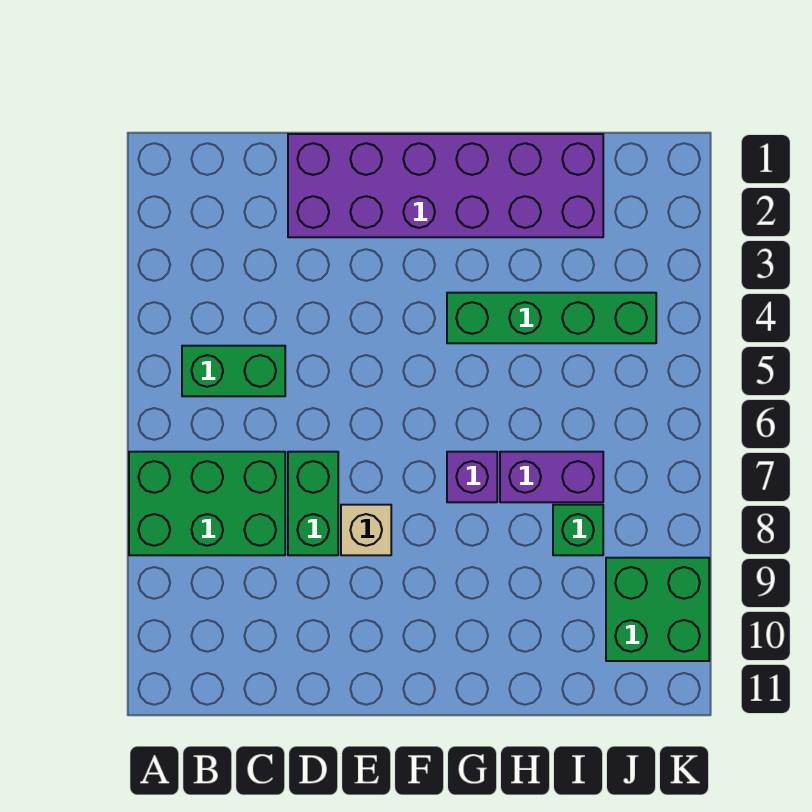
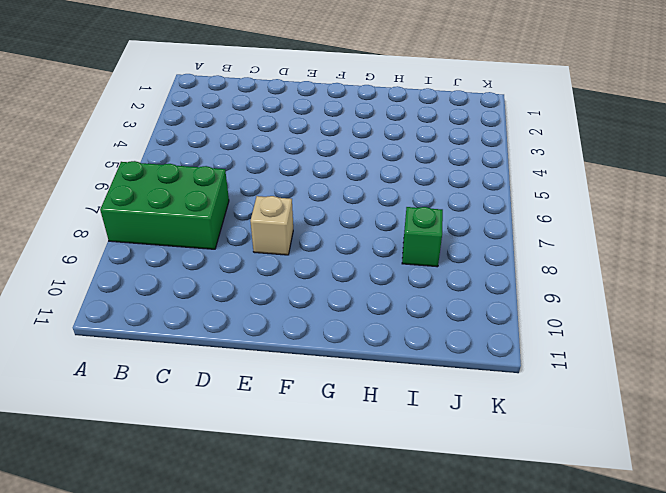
none -> green brick B5:C5 level 1
none -> purple brick D1:I2 level 1

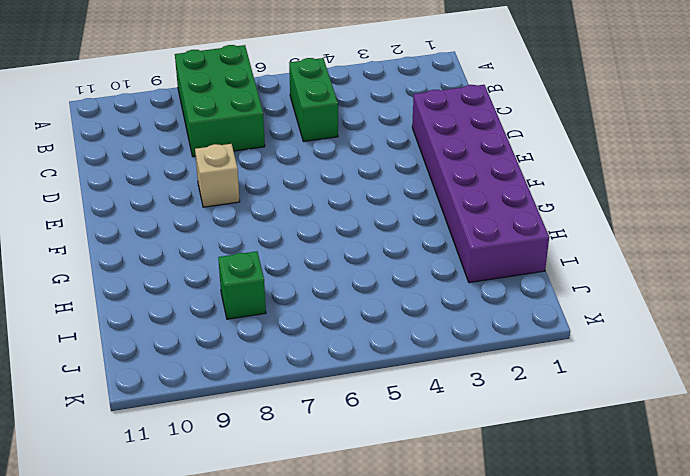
none -> green brick D7:D8 level 1
none -> green brick G4:J4 level 1

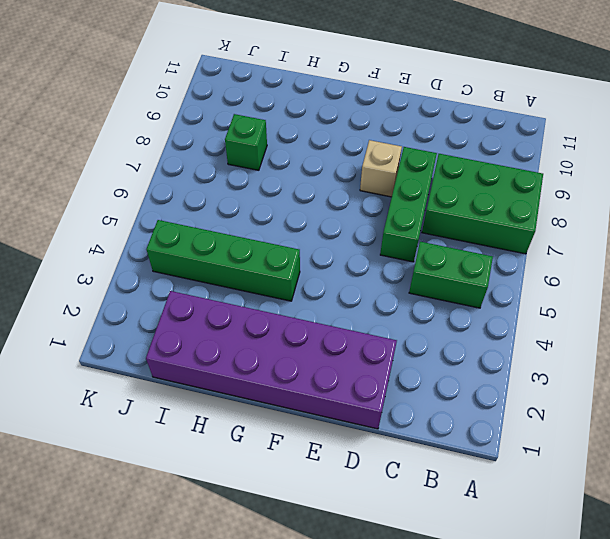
green brick D6:D8 level 1 -> green brick D7:D8 level 1
none -> purple brick G7 level 1
none -> purple brick H7:I7 level 1

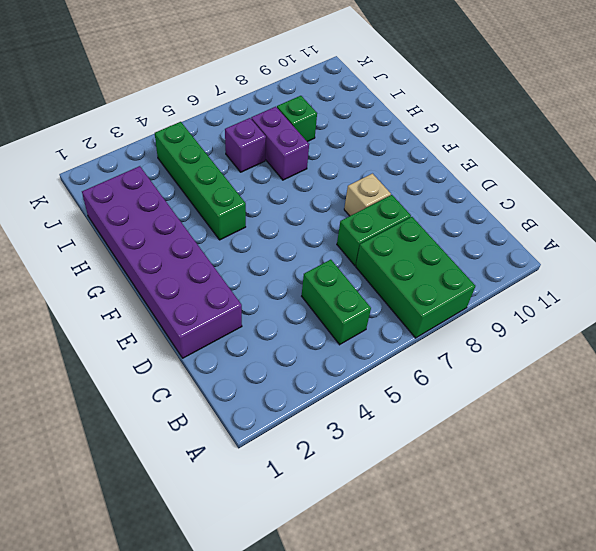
purple brick I6 level 1 -> purple brick G7 level 1
none -> green brick J9:K10 level 1

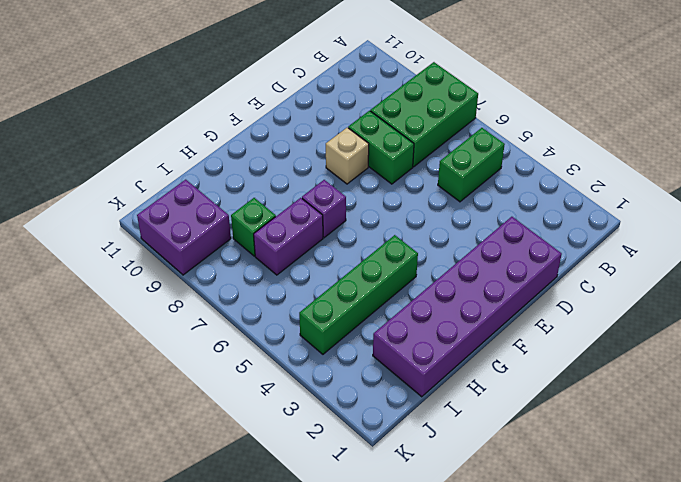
purple brick J9:K10 level 1 -> green brick J9:K10 level 1

